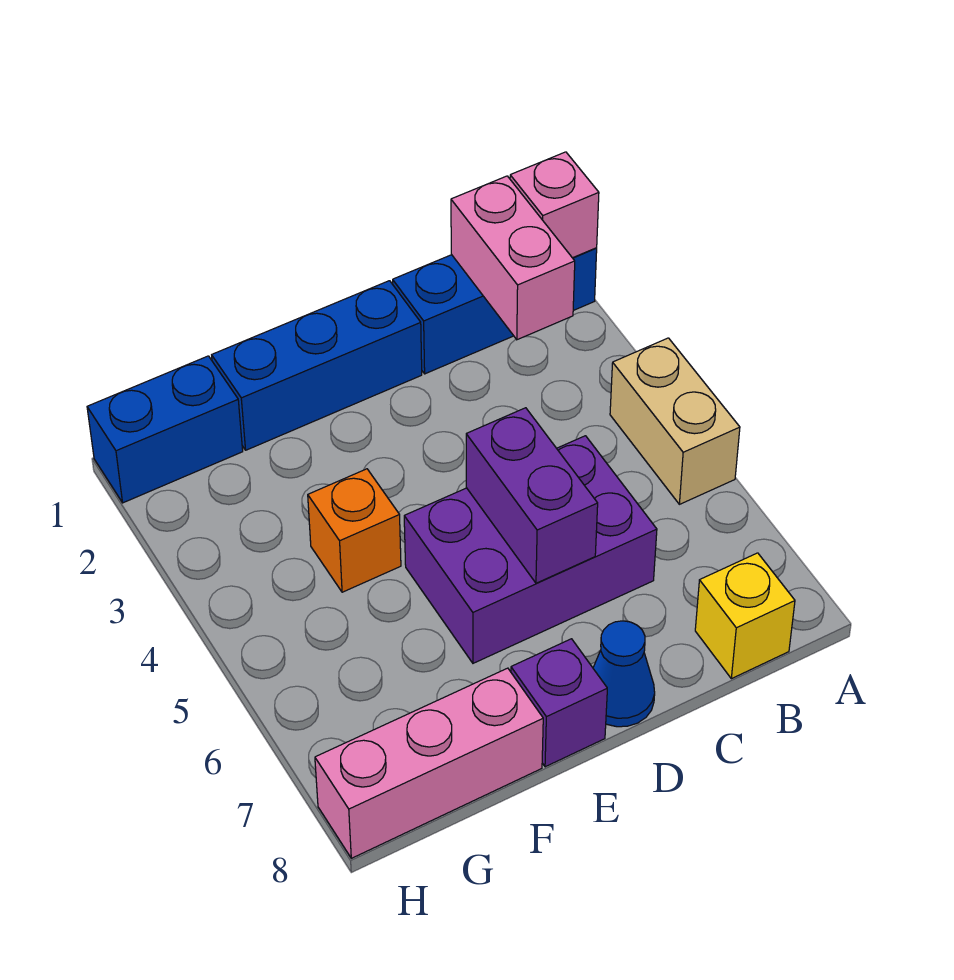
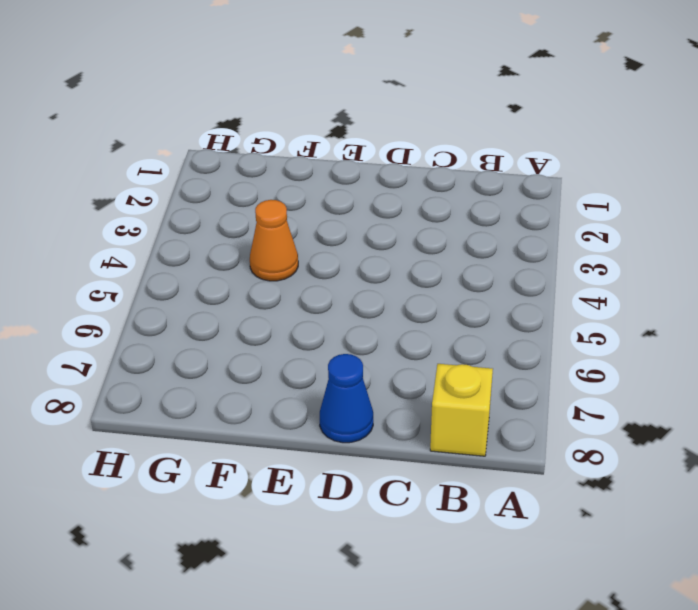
orange cone F4 level 1 -> orange brick F4 level 1
none -> blue brick A1:C1 level 1
none -> tan brick A4:A5 level 1
none -> purple brick C5:E6 level 1

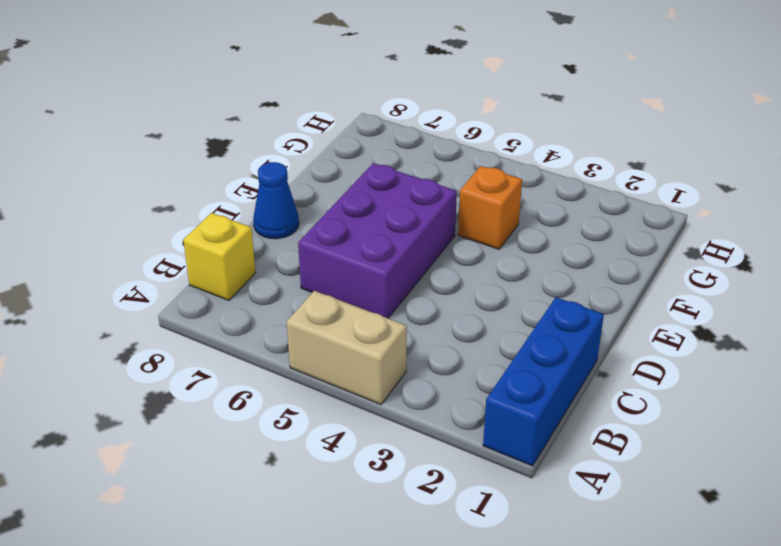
none -> blue brick D1:F1 level 1
none -> purple brick E8 level 1
none -> pink brick F8:H8 level 1

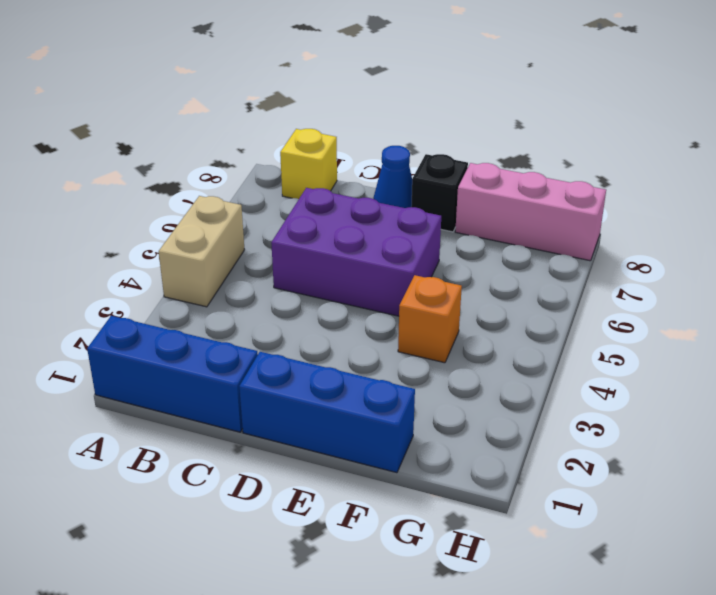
black brick E8 level 1 -> purple brick E8 level 1
none -> blue brick G1:H1 level 1
none -> pink brick A1 level 2
none -> pink brick B1:B2 level 2

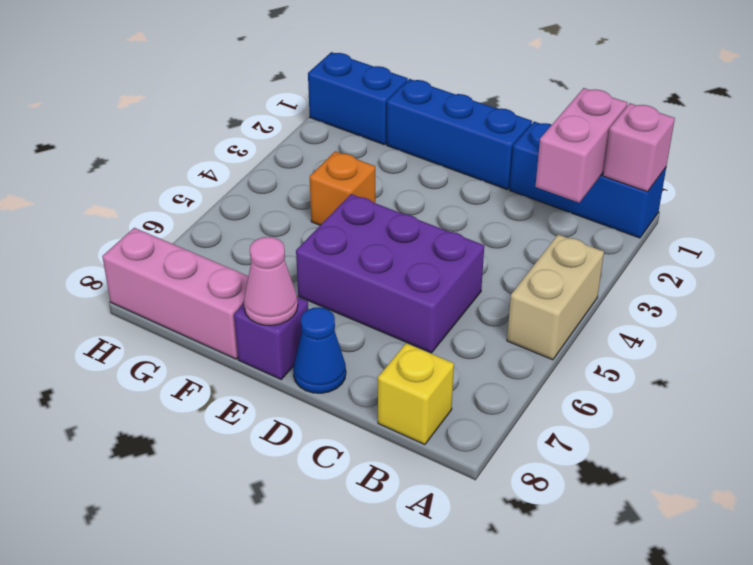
pink cone E8 level 2 -> none
none -> purple brick D5:D6 level 2

